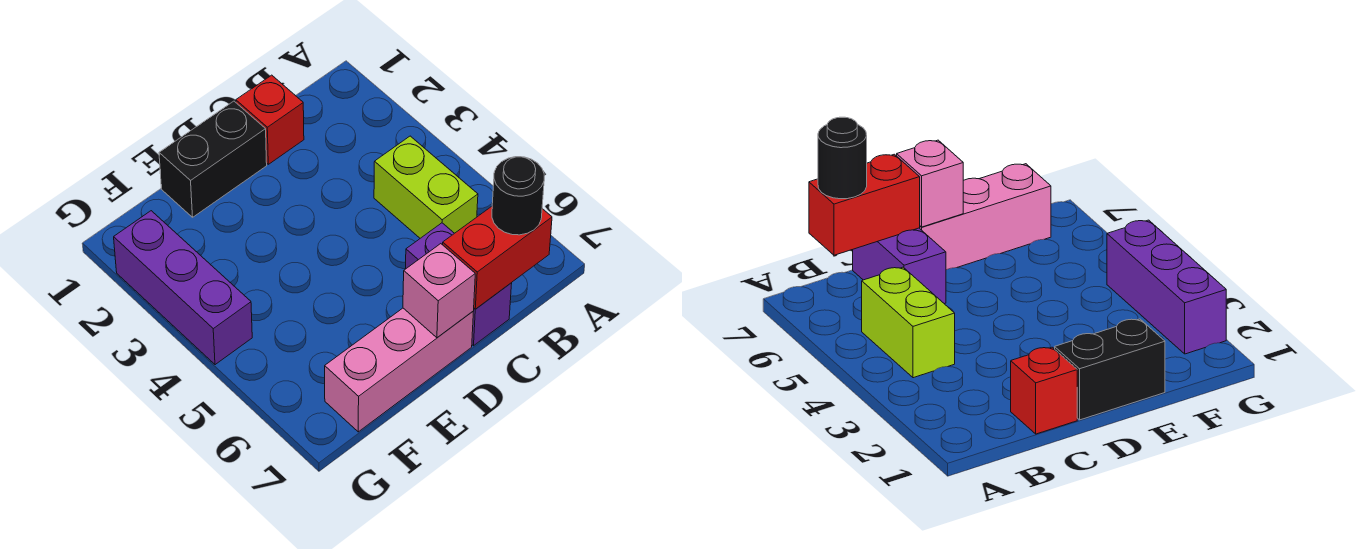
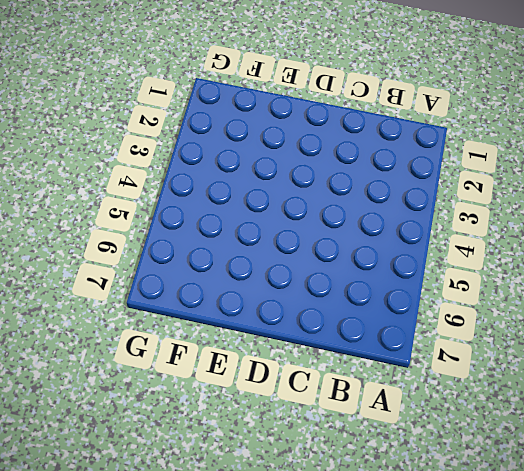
none -> lime brick B4:B5 level 1
none -> red brick C1 level 1

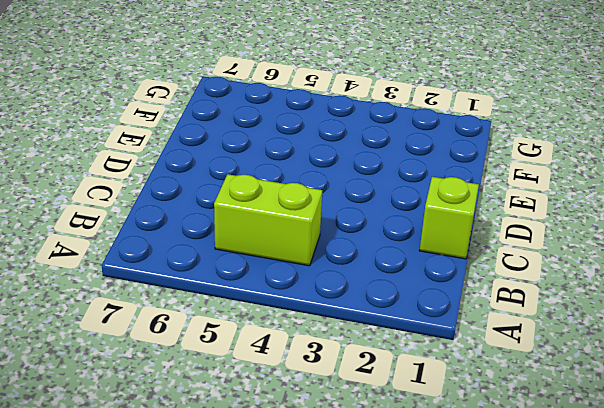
lime brick C1 level 1 -> red brick C1 level 1
none -> purple brick C6:C7 level 1
none -> black brick D1:E1 level 1

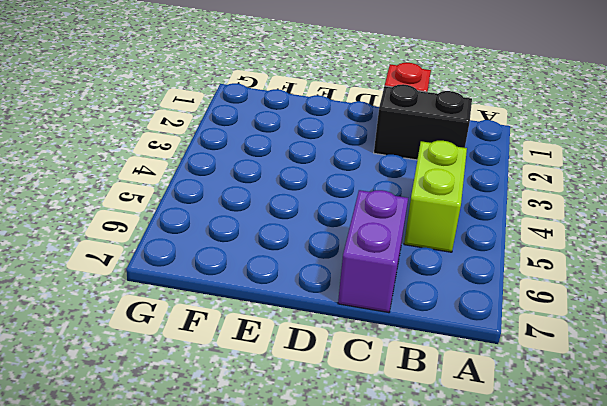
black brick B2:C2 level 1 -> black brick D1:E1 level 1
none -> pink brick D7:F7 level 1
none -> purple brick G2:G4 level 1

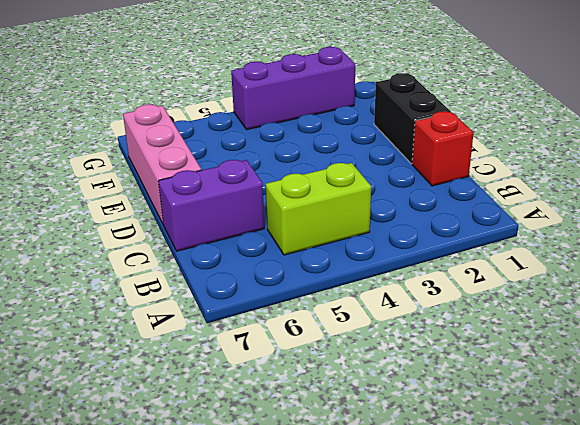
none -> red brick B7:C7 level 2
none -> pink brick D7 level 2

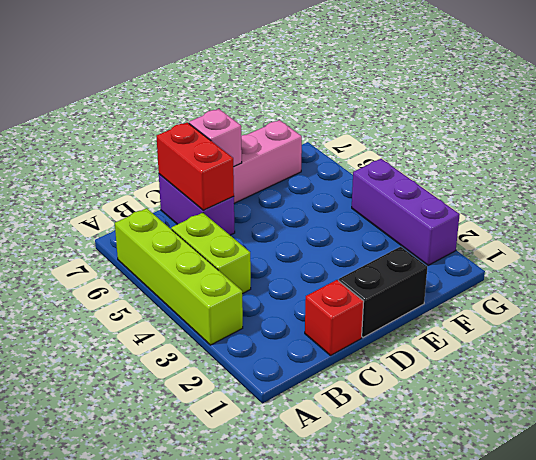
lime brick A3:A6 level 1 -> none
red brick C6:C7 level 2 -> red brick B7:C7 level 2
none -> black round brick B7 level 3

